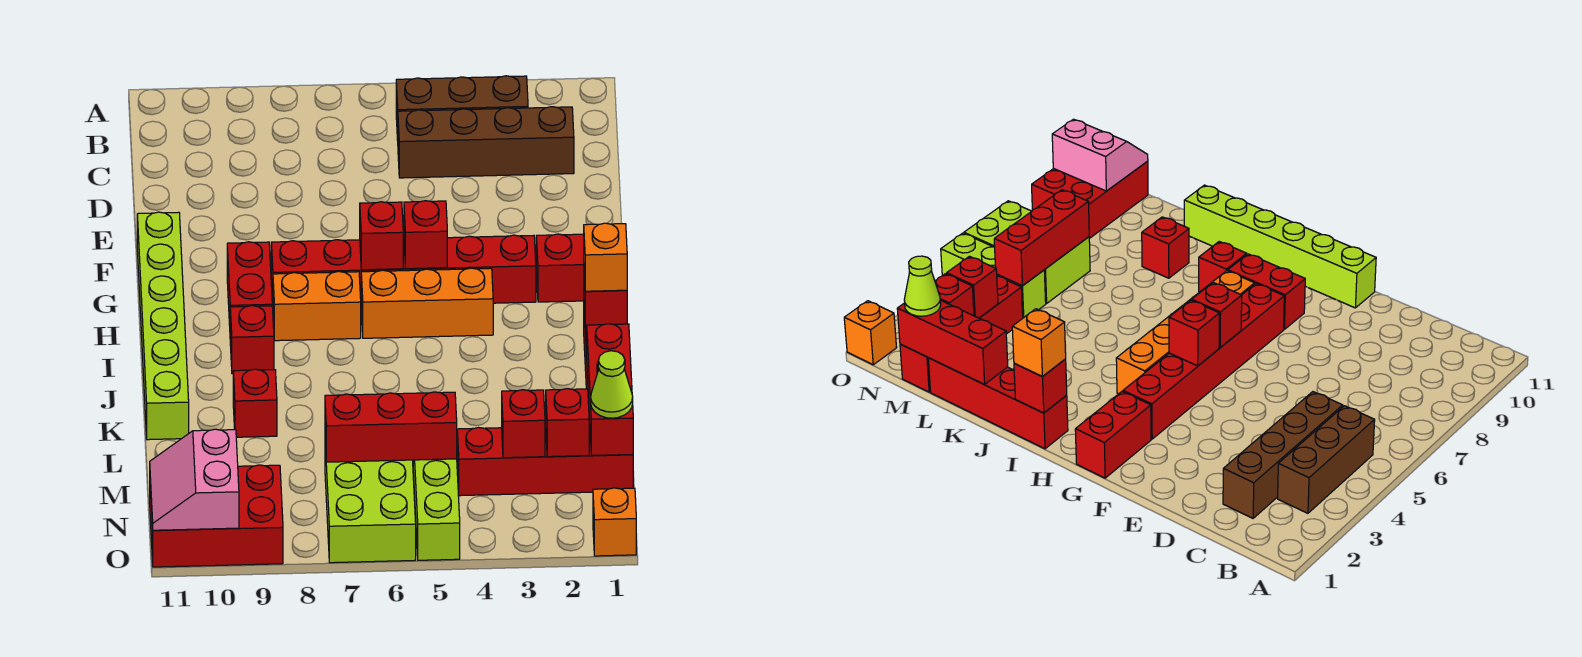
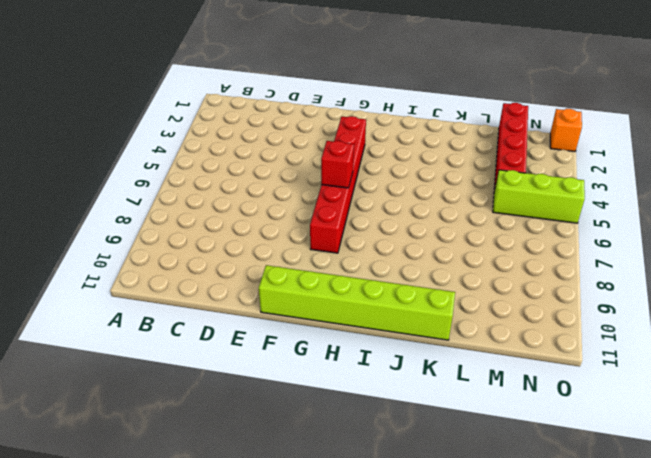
none -> brown brick B3:B5 level 1
none -> brown brick C2:C5 level 1
none -> red brick G1:G2 level 1

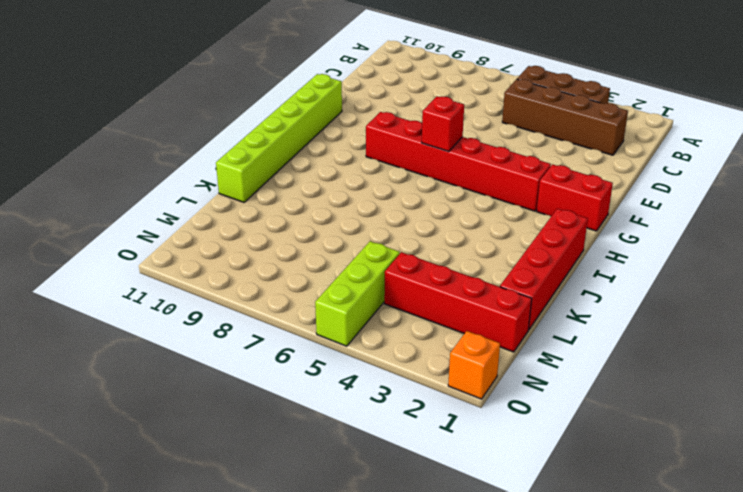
none -> red brick G9:H9 level 1
none -> orange brick H4:H6 level 1
none -> orange brick H7:H8 level 1

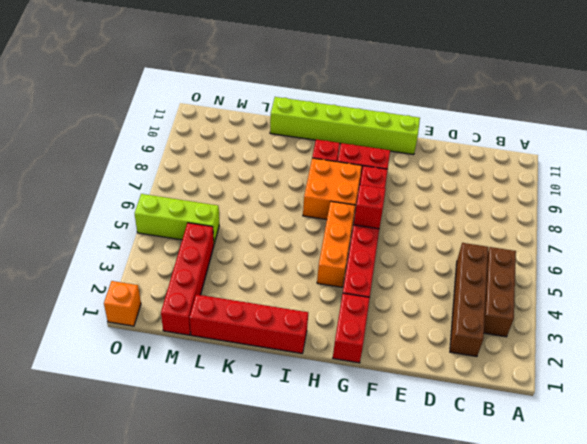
orange brick H7:I8 level 1 -> orange brick H7:H8 level 1
none -> red brick K9 level 1
none -> lime brick M6:O7 level 1
none -> red brick N9:O11 level 1

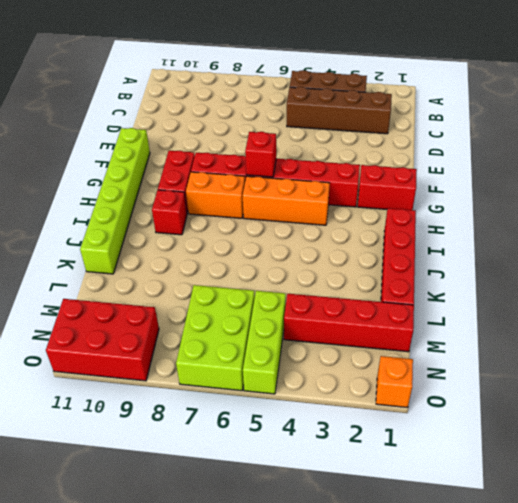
none -> red brick K9 level 1
none -> red brick G5 level 2
none -> red brick I1 level 2

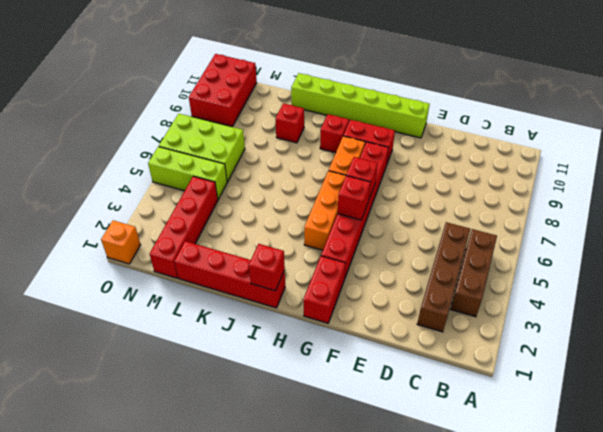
none -> red brick K1:M1 level 2
none -> red brick M2 level 2
none -> red brick M3 level 2

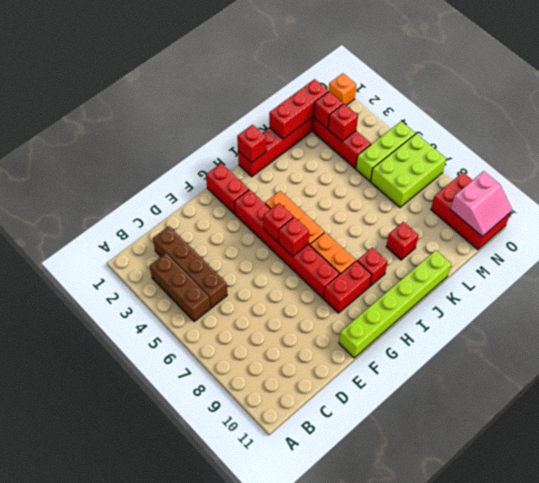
none -> red brick M5:M7 level 2
none -> orange brick I1 level 3
none -> lime cone M1 level 3

